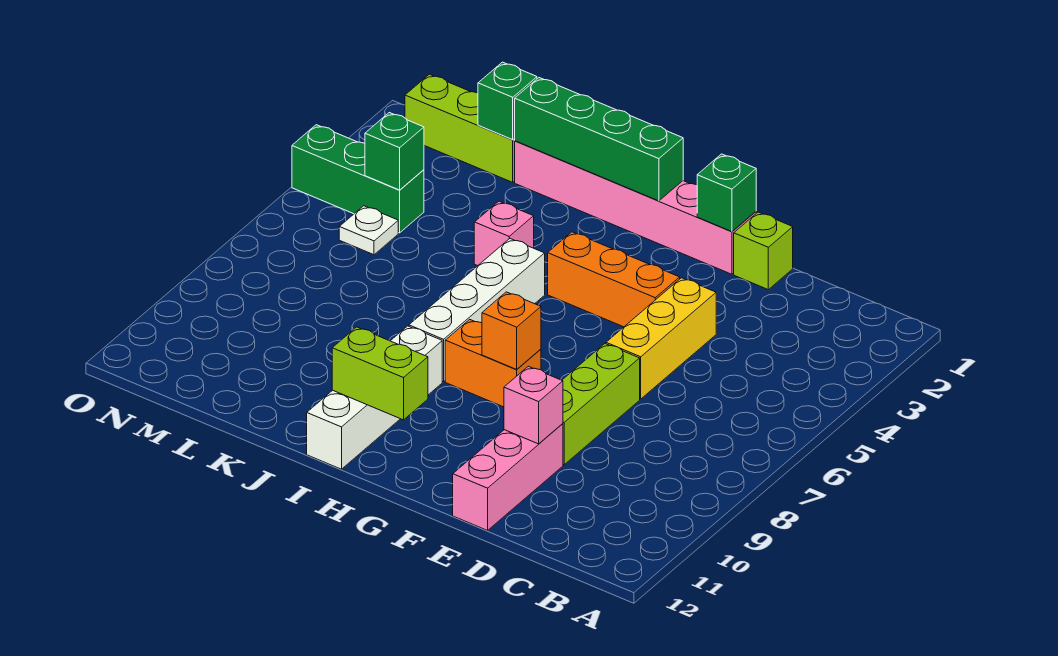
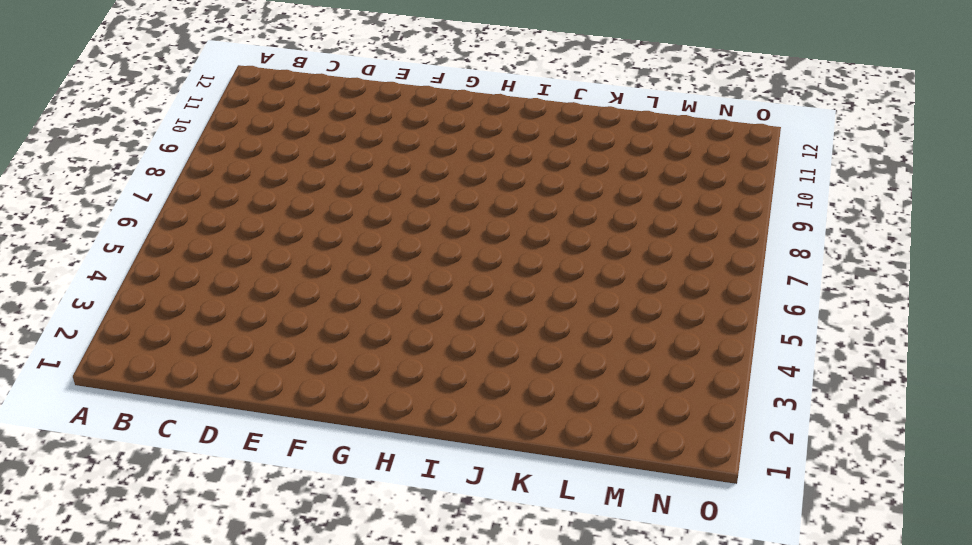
none -> lime brick E1 level 1
none -> yellow brick E4:E6 level 1
none -> lime brick E7:E9 level 1

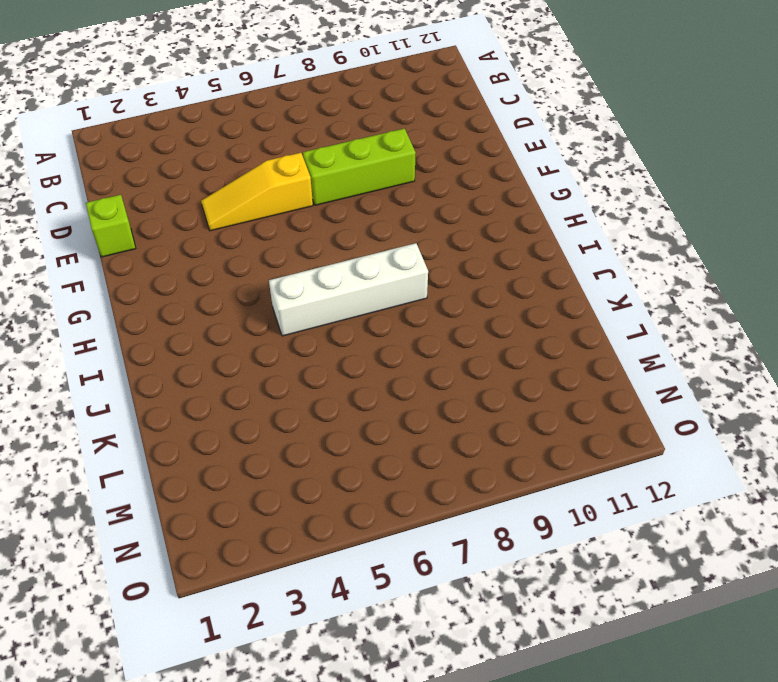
yellow slope E4:E6 level 1 top 6 -> yellow brick E4:E6 level 1
none -> pink brick E10:E12 level 1
none -> pink brick F1:K1 level 1
none -> orange brick F4:H4 level 1

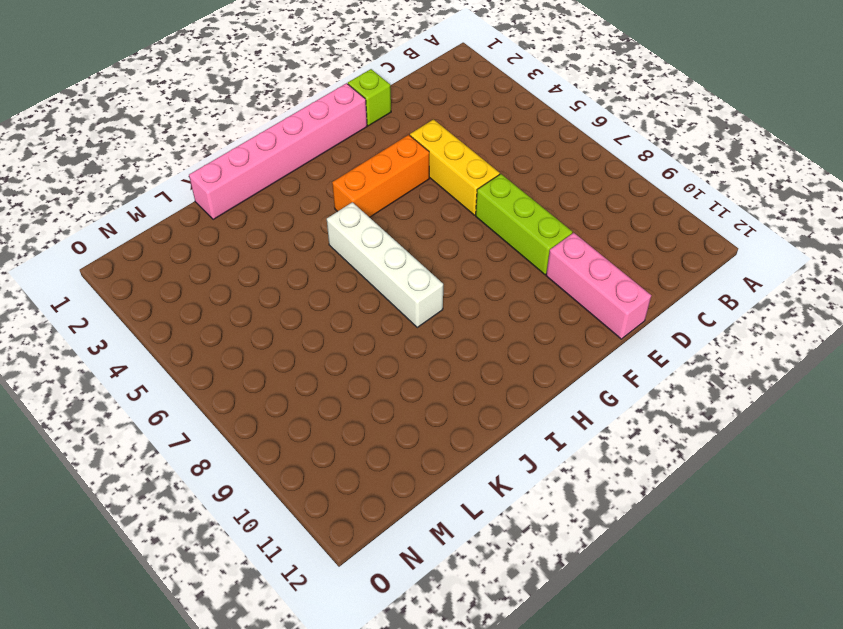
none -> orange brick G8:H8 level 1
none -> white brick I9:I12 level 1
none -> pink brick J4 level 1

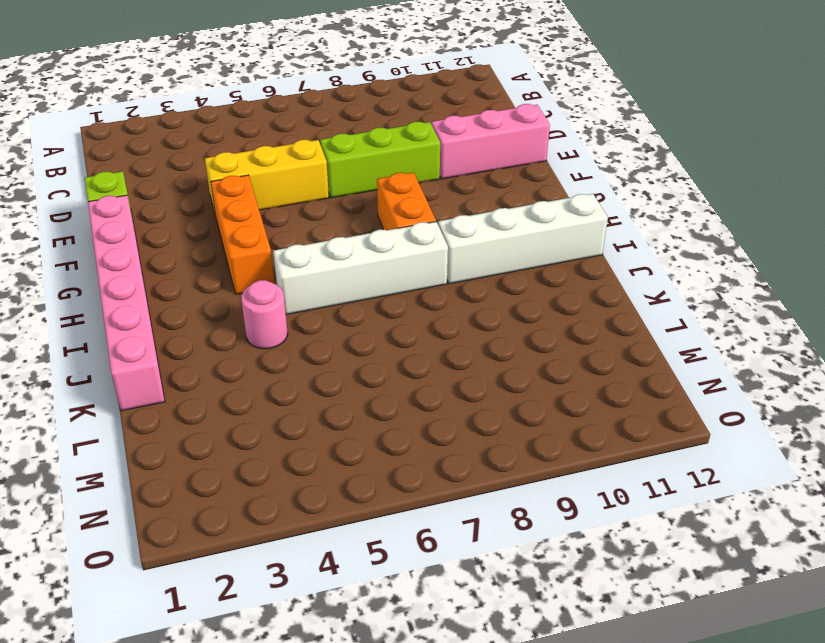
pink round brick J4 level 1 -> pink brick J4 level 1
none -> lime brick L1:N1 level 1
none -> green brick M4:O4 level 1
none -> white plate M5 level 1

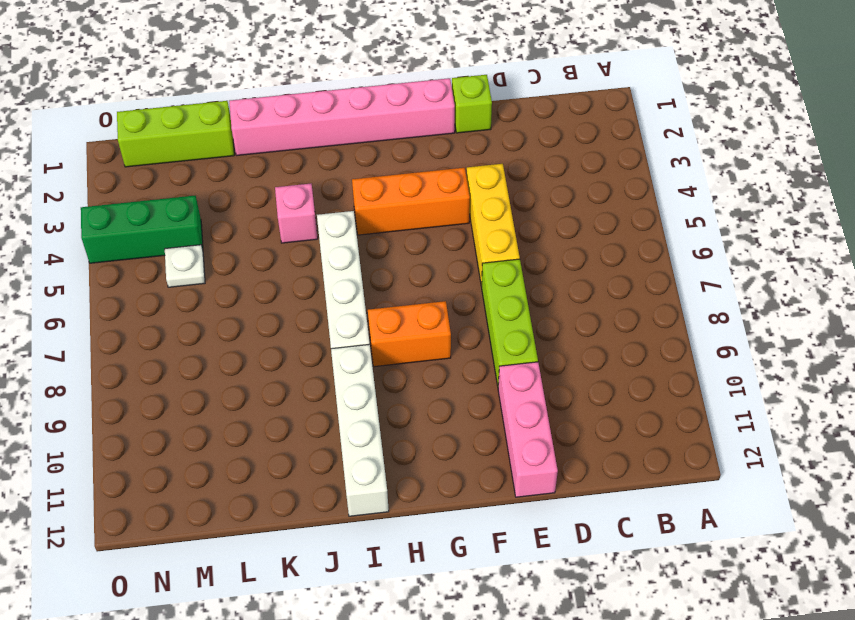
none -> pink brick E10 level 2
none -> green brick F1 level 2
none -> orange brick G8 level 2

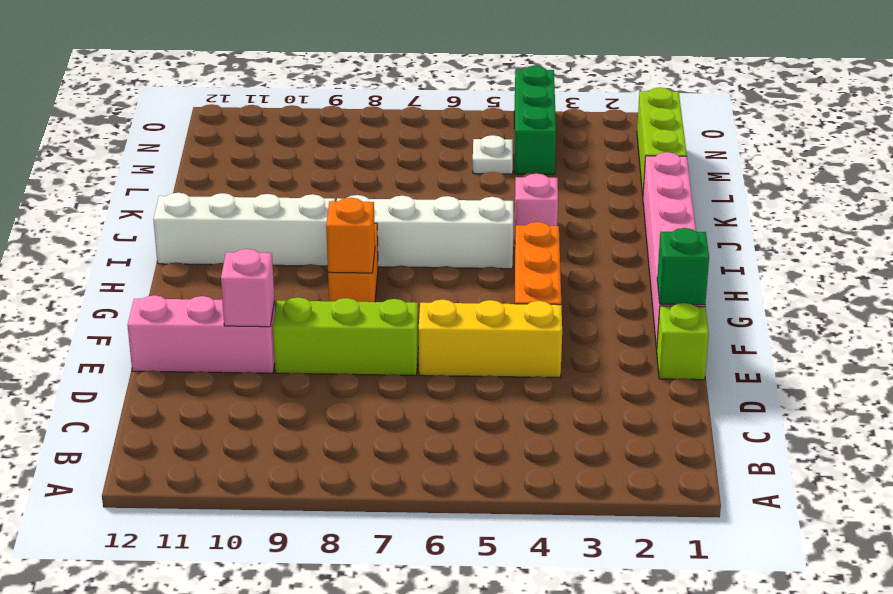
none -> green brick H1:K1 level 2
none -> lime brick H11:I11 level 2
none -> green brick L1 level 2

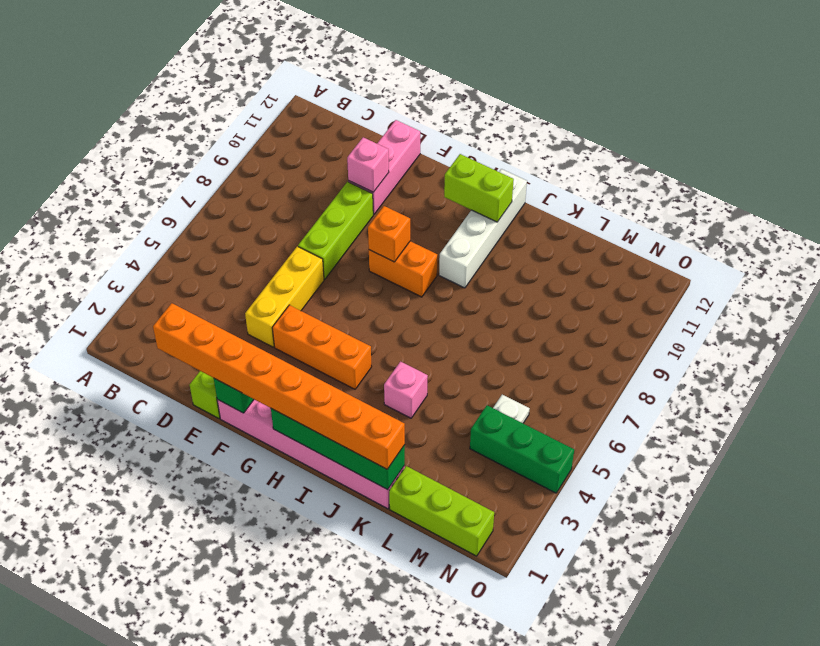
orange brick D1:K1 level 3 -> none
none -> white brick I5:I8 level 1
none -> green brick L1 level 2
none -> green brick M4 level 2

